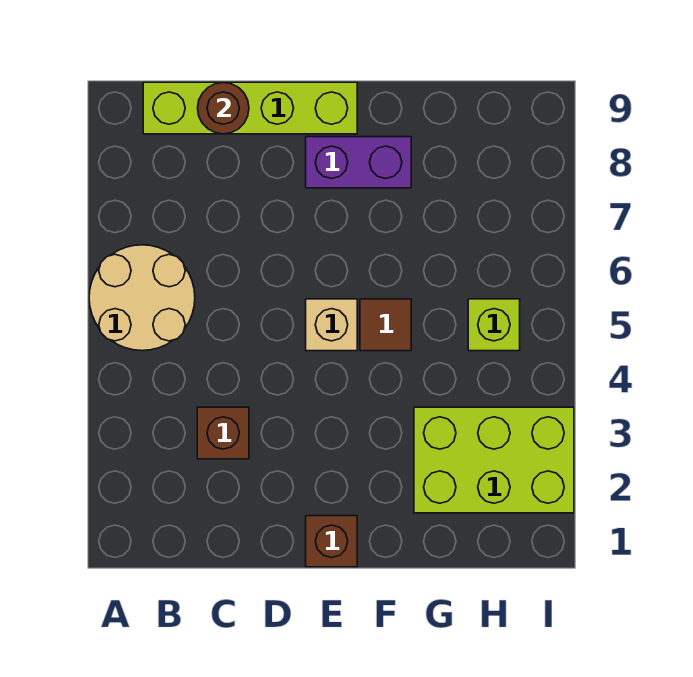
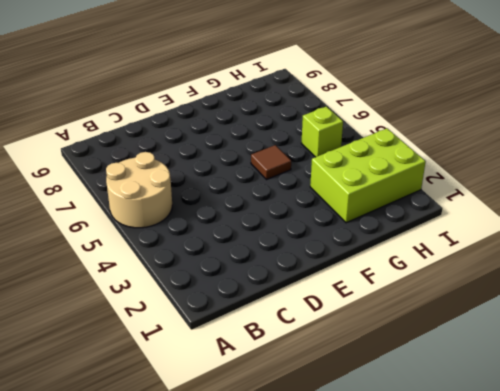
none -> lime brick B9:E9 level 1
none -> brown brick C3 level 1

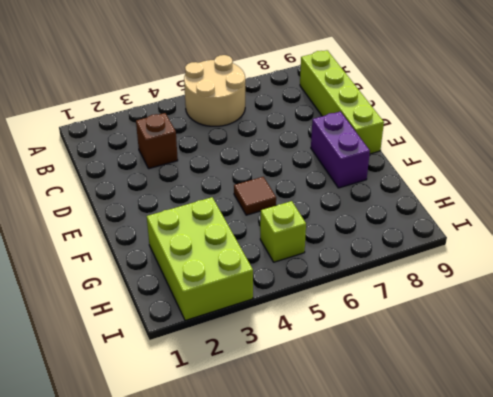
none -> brown brick E1 level 1
none -> tan brick E5 level 1

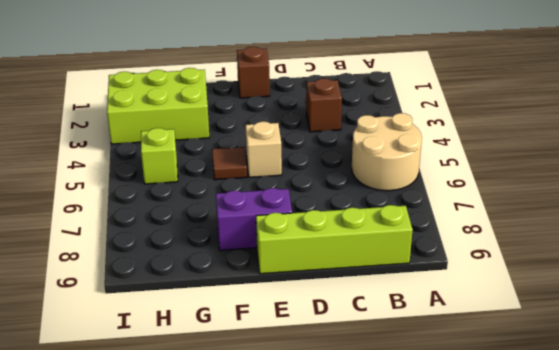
none -> brown round brick C9 level 2

